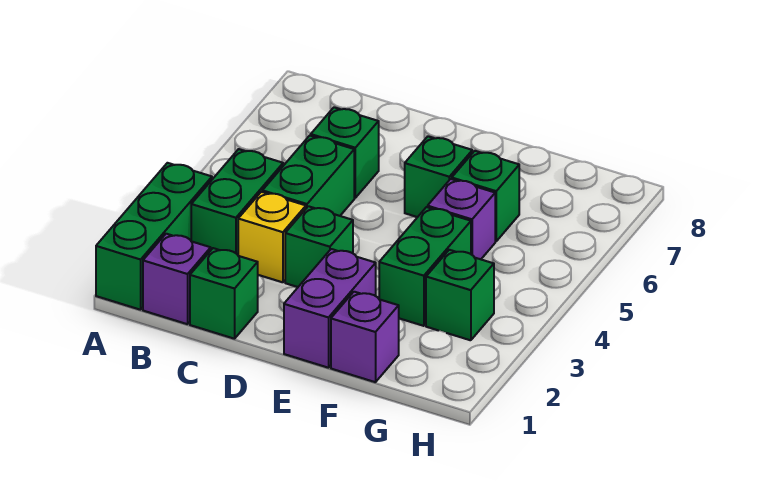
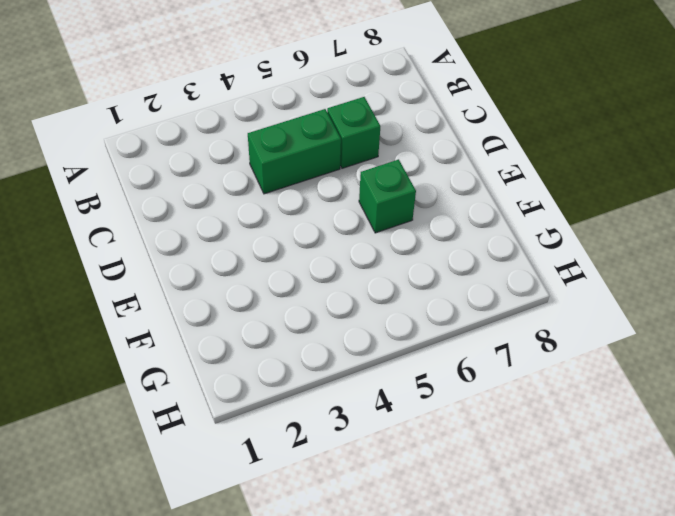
none -> green brick A1:A3 level 1
none -> purple brick B1 level 1
none -> green brick B3:B4 level 1

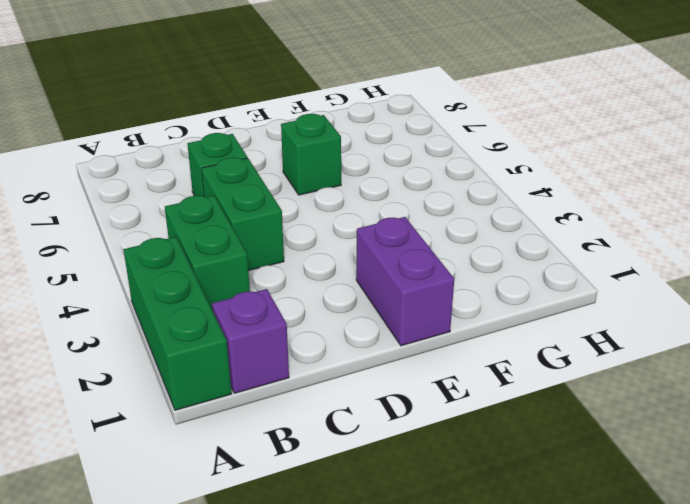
none -> green brick C1 level 1
none -> yellow brick C3 level 1
none -> green brick D3 level 1

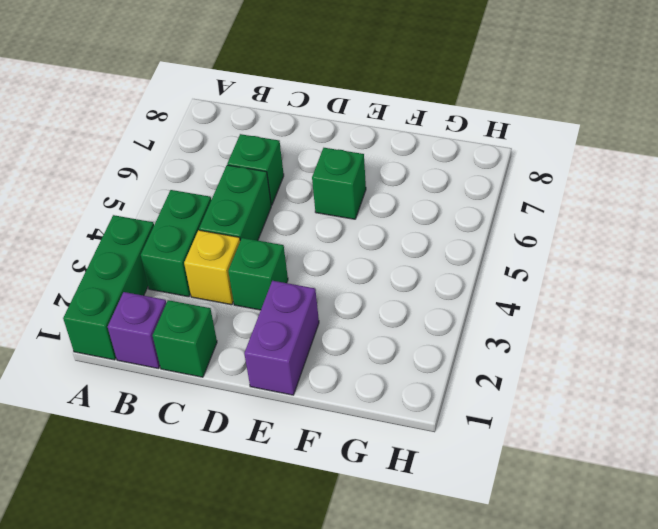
none -> purple brick F1 level 1
none -> green brick F3:F4 level 1
none -> purple brick F5 level 1

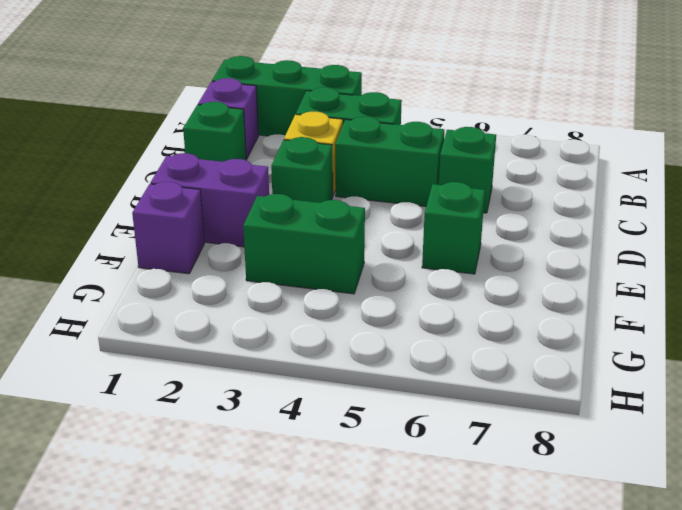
none -> purple brick F5 level 1
none -> green brick F6 level 1
none -> green brick G3 level 1

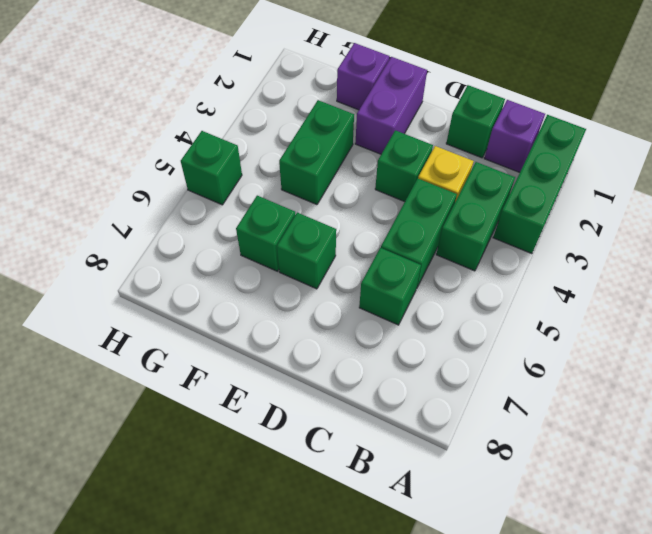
green brick H5 level 1 -> green brick G3 level 1
none -> purple brick F5 level 1

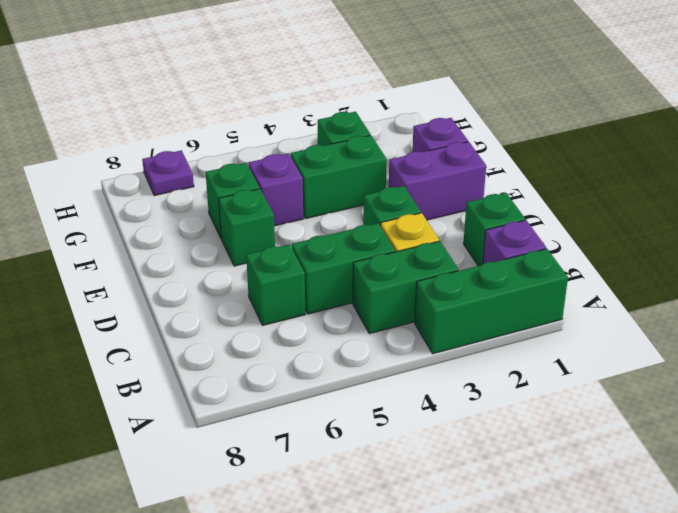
purple plate H7 level 1 -> none

